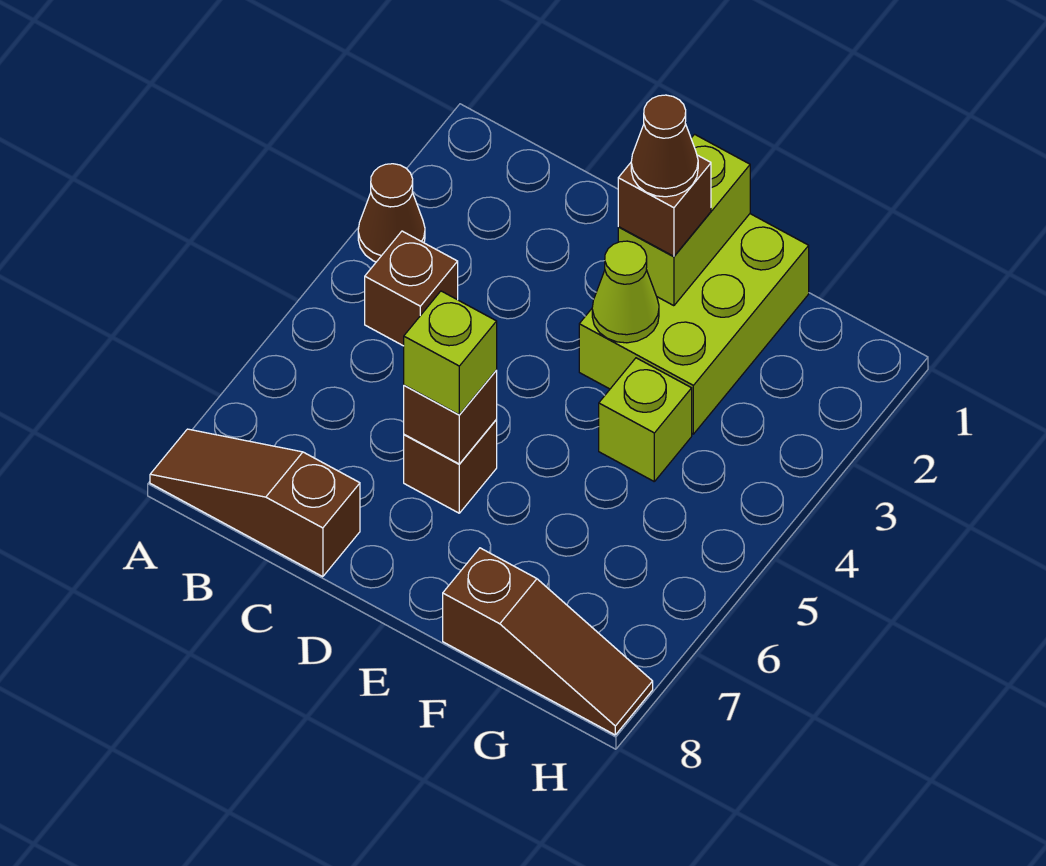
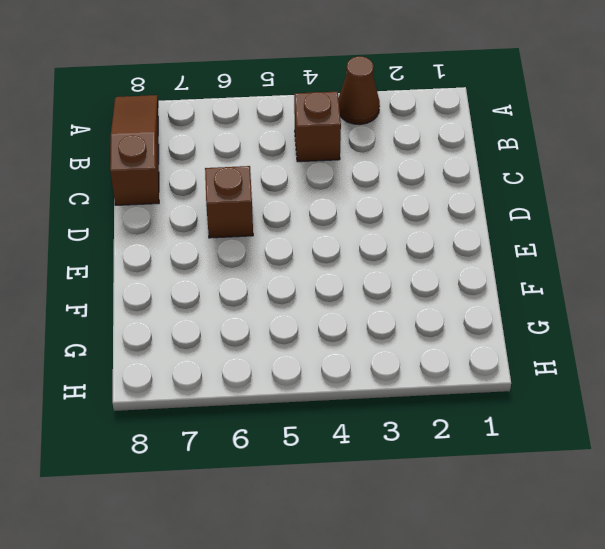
none -> lime brick E1:F3 level 1
none -> lime brick F4 level 1
none -> brown slope F8:H8 level 1 top F

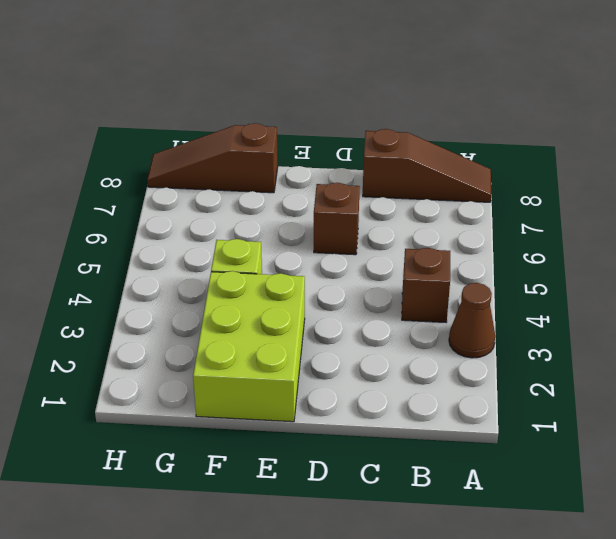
none -> brown brick D6 level 2
none -> lime brick E1:E2 level 2
none -> lime cone E3 level 2

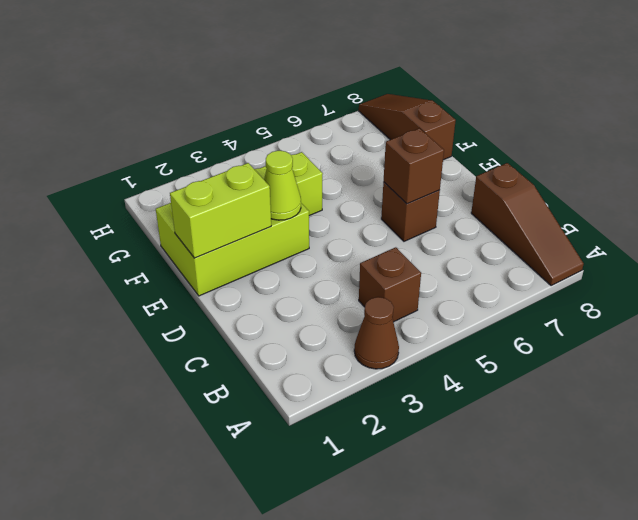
none -> lime brick D6 level 3
none -> brown brick E2 level 3
none -> brown cone E2 level 4

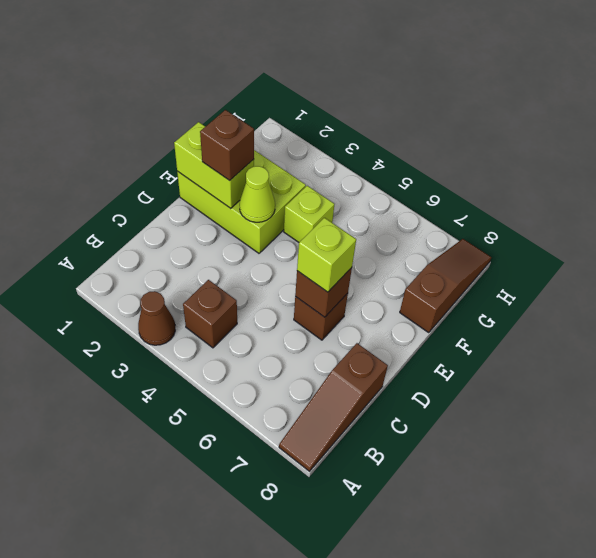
none -> brown cone E2 level 4

